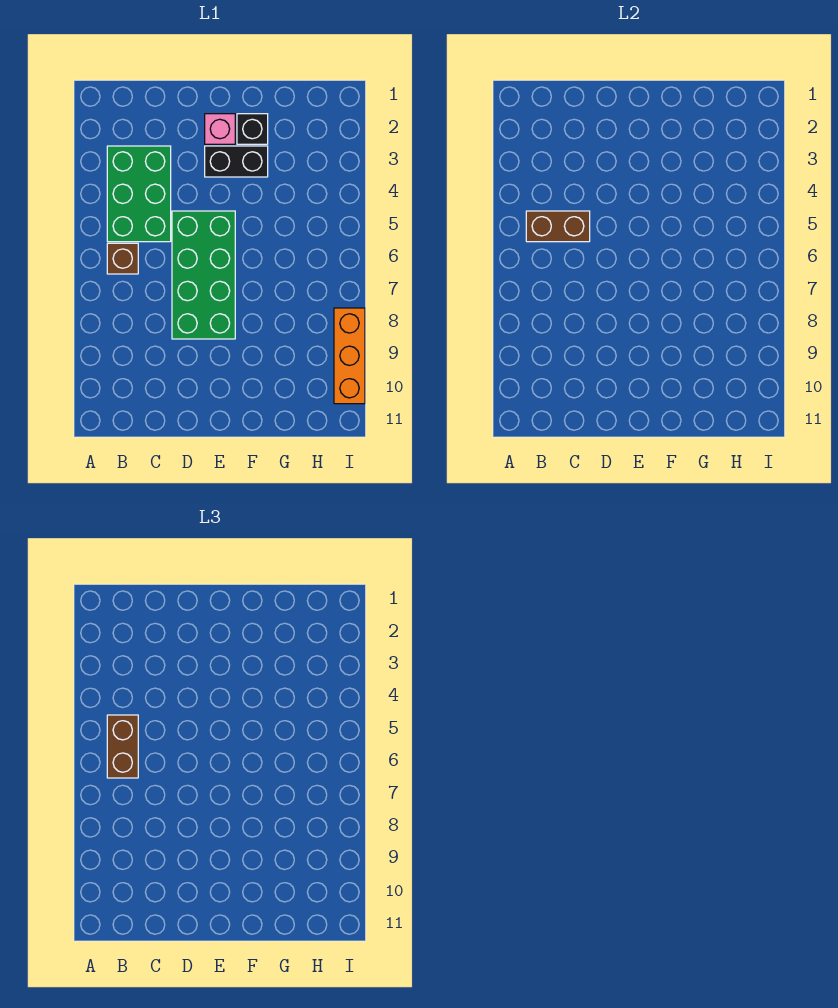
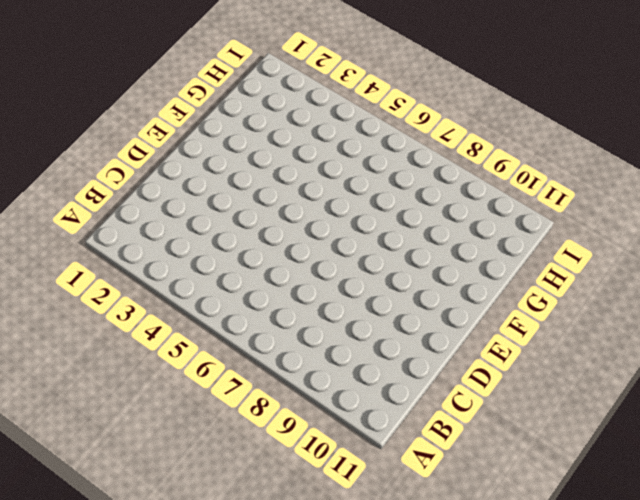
none -> green brick B3:C5 level 1
none -> brown brick B6 level 1

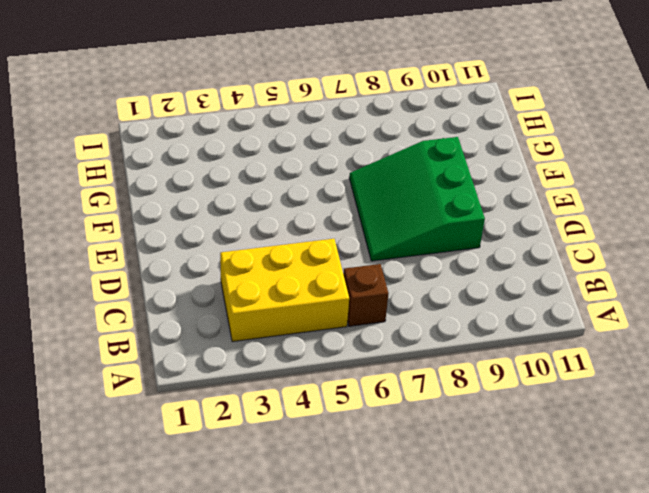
yellow brick B3:C5 level 1 -> green brick B3:C5 level 1
green slope D7:F9 level 1 top 9 -> green brick D5:E8 level 1
none -> pink brick E2 level 1
none -> black brick E3:F3 level 1

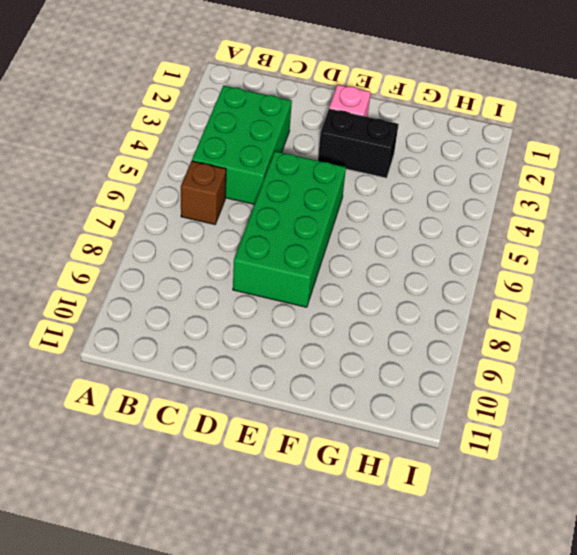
none -> black brick F2 level 1
none -> orange brick I8:I10 level 1

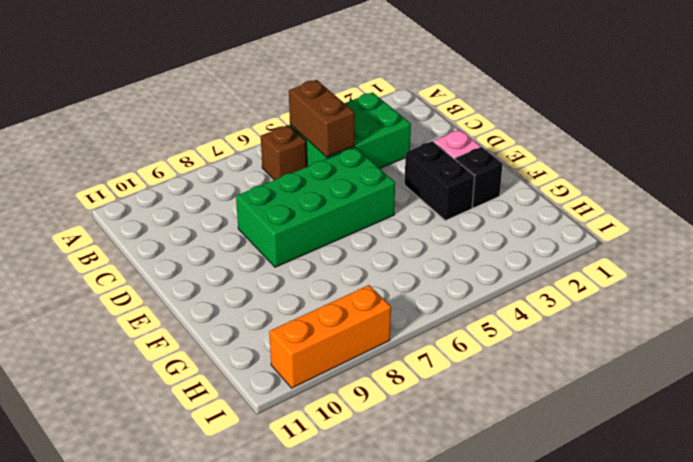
none -> brown brick B5:B6 level 3

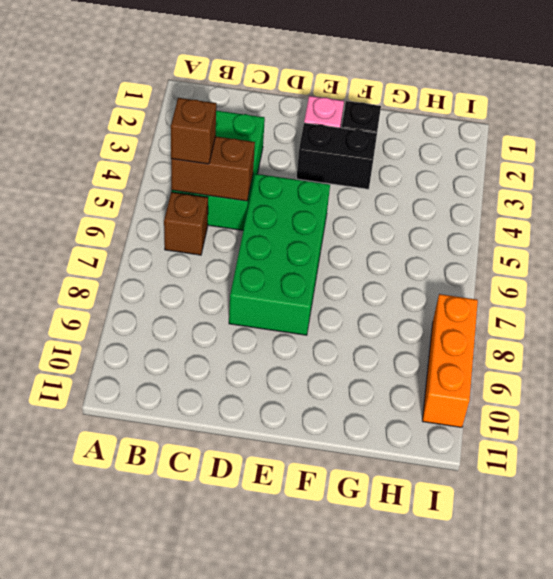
brown brick B5 level 3 -> brown brick B5:B6 level 3

